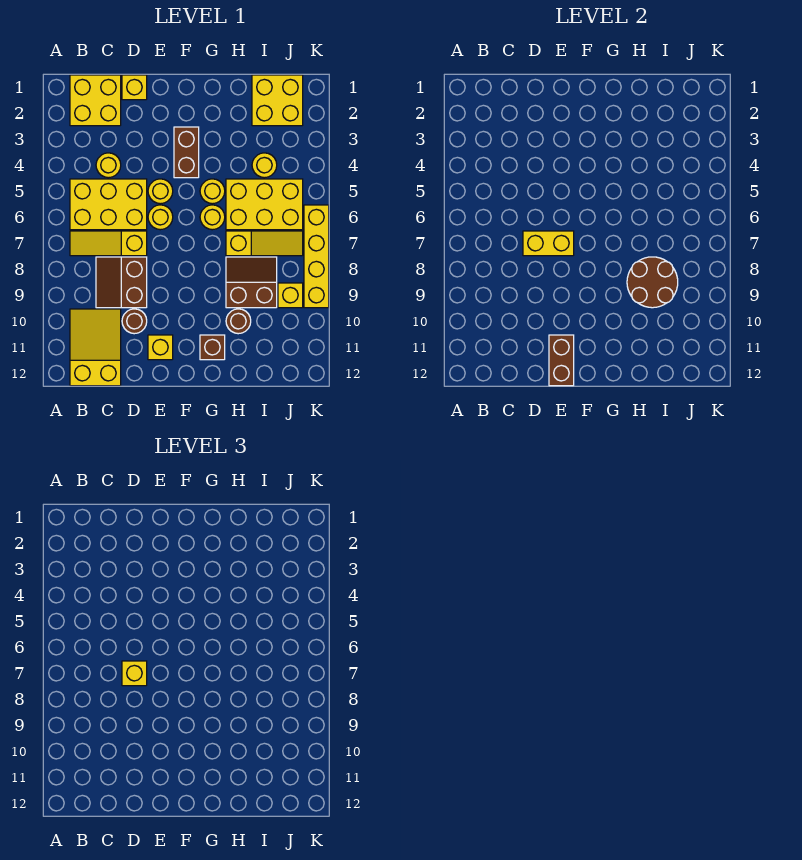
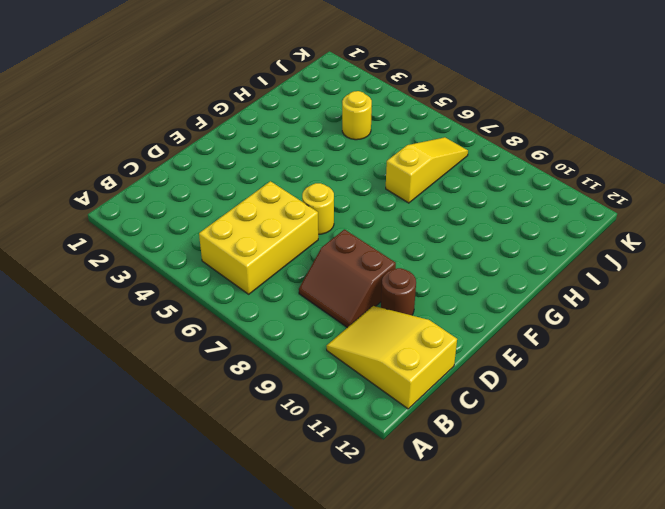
none -> yellow brick B1:C2 level 1
none -> yellow slope B7:D7 level 1 top D
none -> yellow round brick C4 level 1

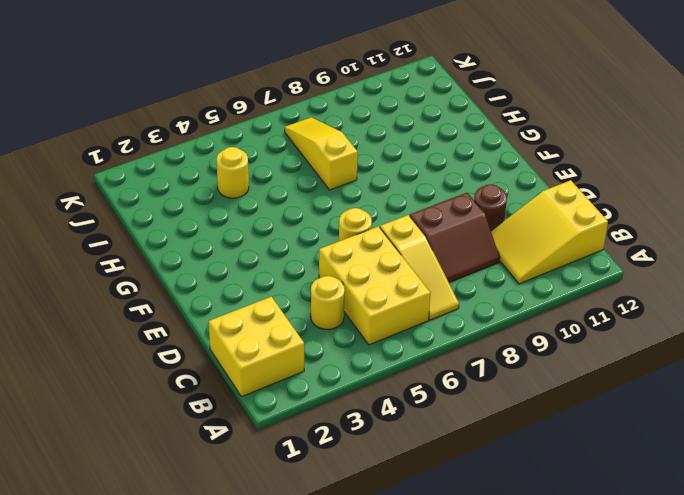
none -> yellow brick D1 level 1
none -> yellow round brick E5 level 1
none -> yellow brick E11 level 1

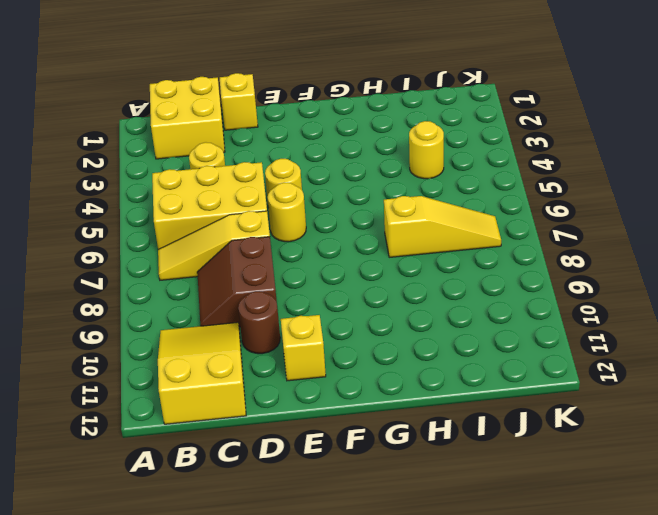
none -> brown brick F3:F4 level 1
none -> yellow round brick G5 level 1
none -> yellow round brick G6 level 1

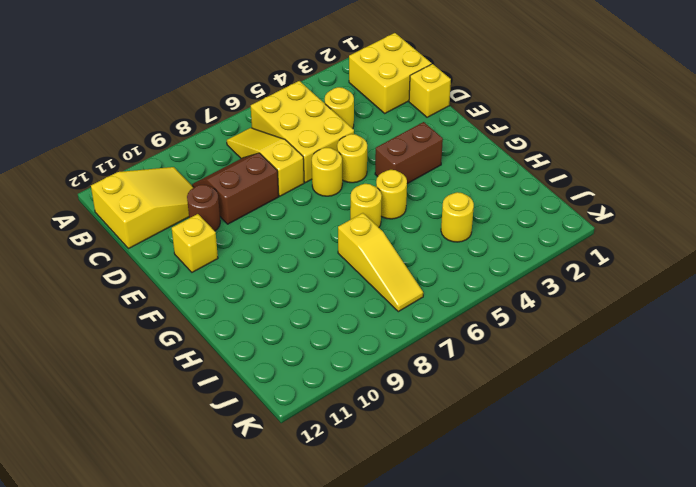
none -> brown brick G11 level 1
none -> yellow brick H5:J6 level 1
none -> brown slope H8:I9 level 1 top 9

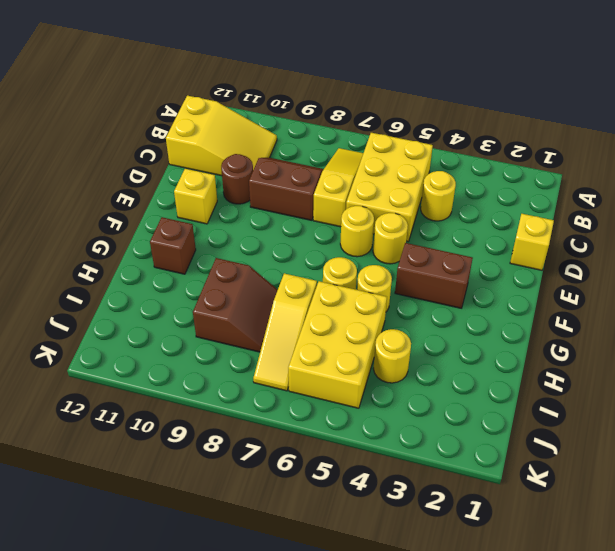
none -> yellow brick B1:C2 level 1
none -> brown round brick H10 level 1
none -> yellow brick I1:J2 level 1

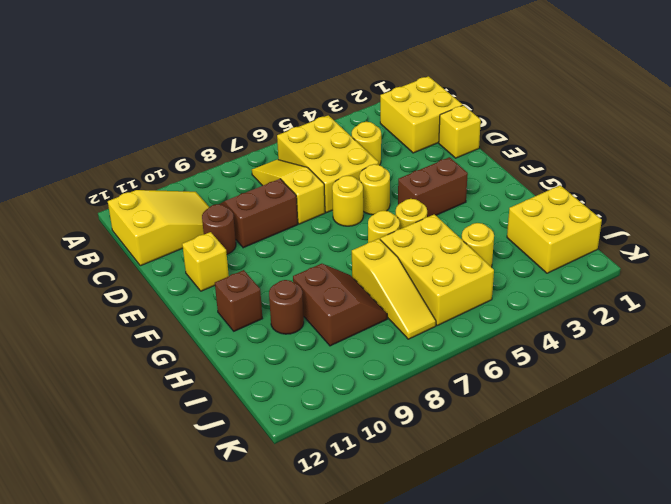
none -> yellow brick J9 level 1
none -> yellow brick K6:K9 level 1
none -> yellow brick D7:E7 level 2

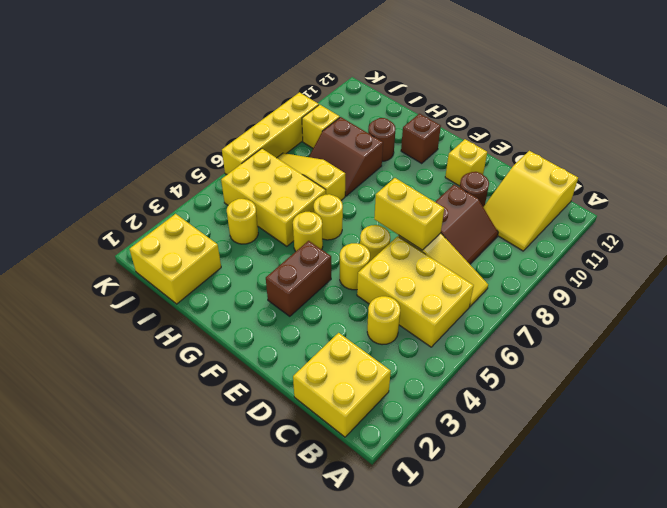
none -> yellow brick D1 level 1
none -> brown brick E11:E12 level 2
none -> brown round brick H8:I9 level 2

